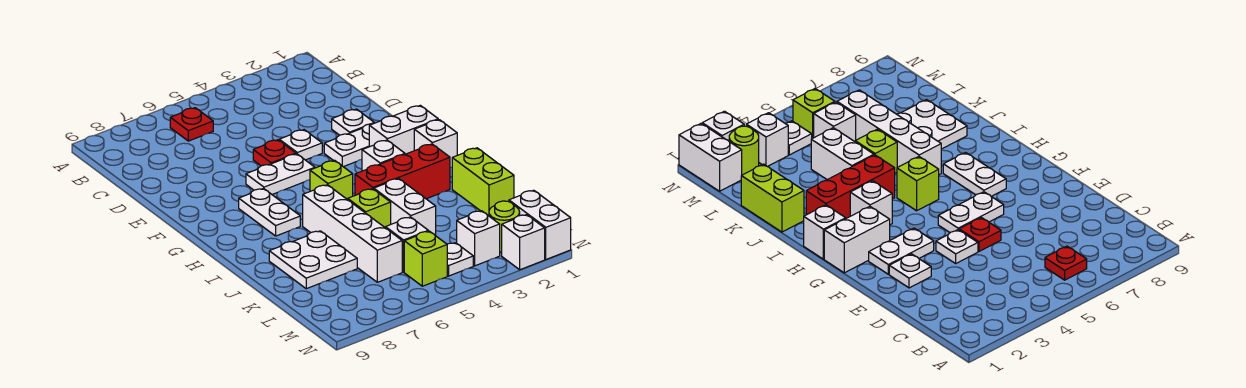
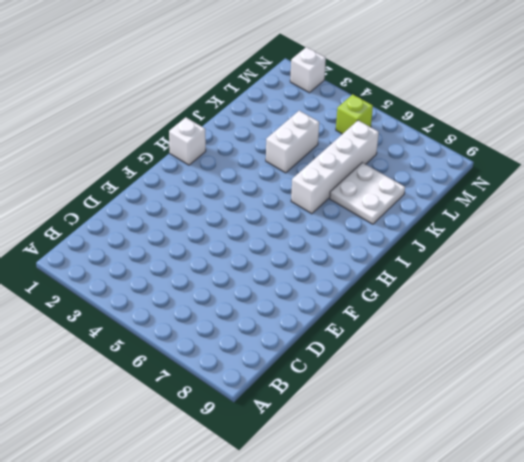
none -> red plate B6 level 1
none -> white plate E2 level 1
none -> white plate E4 level 1

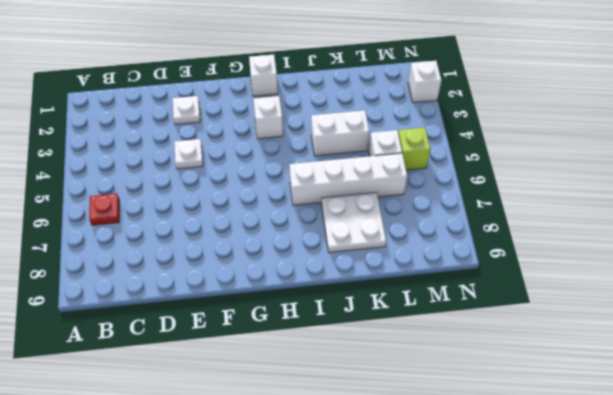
none -> red plate E5 level 1
none -> white plate F2:F3 level 1
none -> white plate F5:F6 level 1

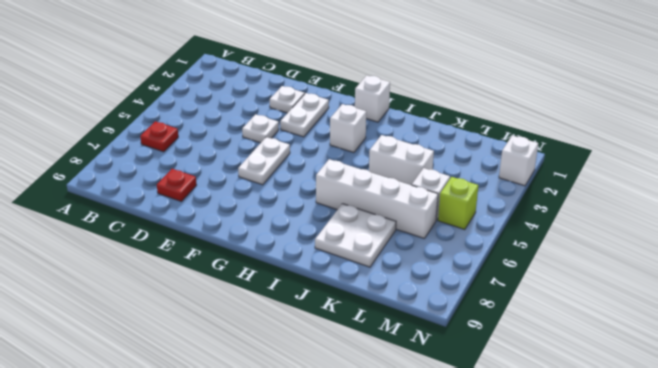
red plate D8 level 1 -> red plate E5 level 1
none -> white brick G1:G2 level 1
none -> white plate G7:H7 level 1
none -> lime brick H5 level 1

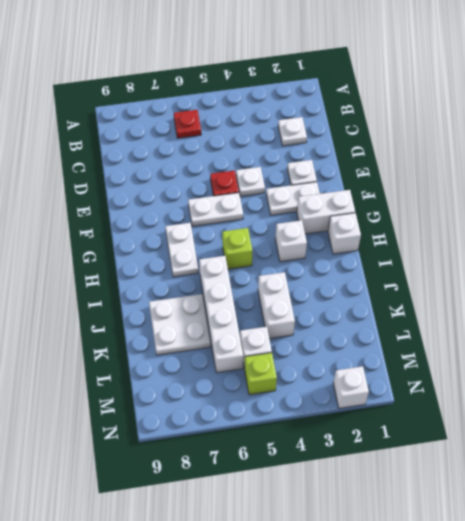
white plate C2 level 1 -> white plate M4 level 1
none -> red brick I2:I4 level 1
none -> lime brick J1:K1 level 1
none -> lime brick J5 level 1

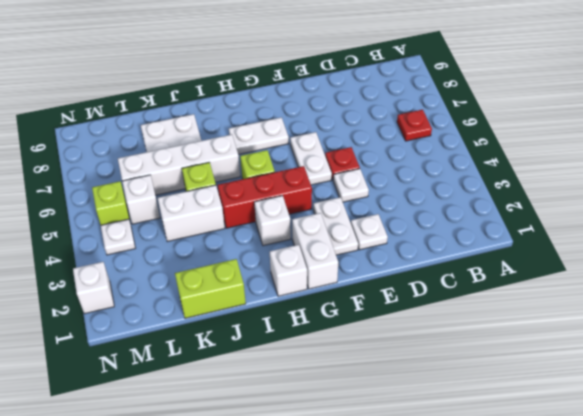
red brick G4:I4 level 1 -> red brick I2:I4 level 1
none -> white brick M1:N1 level 1
none -> lime round brick M2 level 1
none -> white brick M3 level 1

